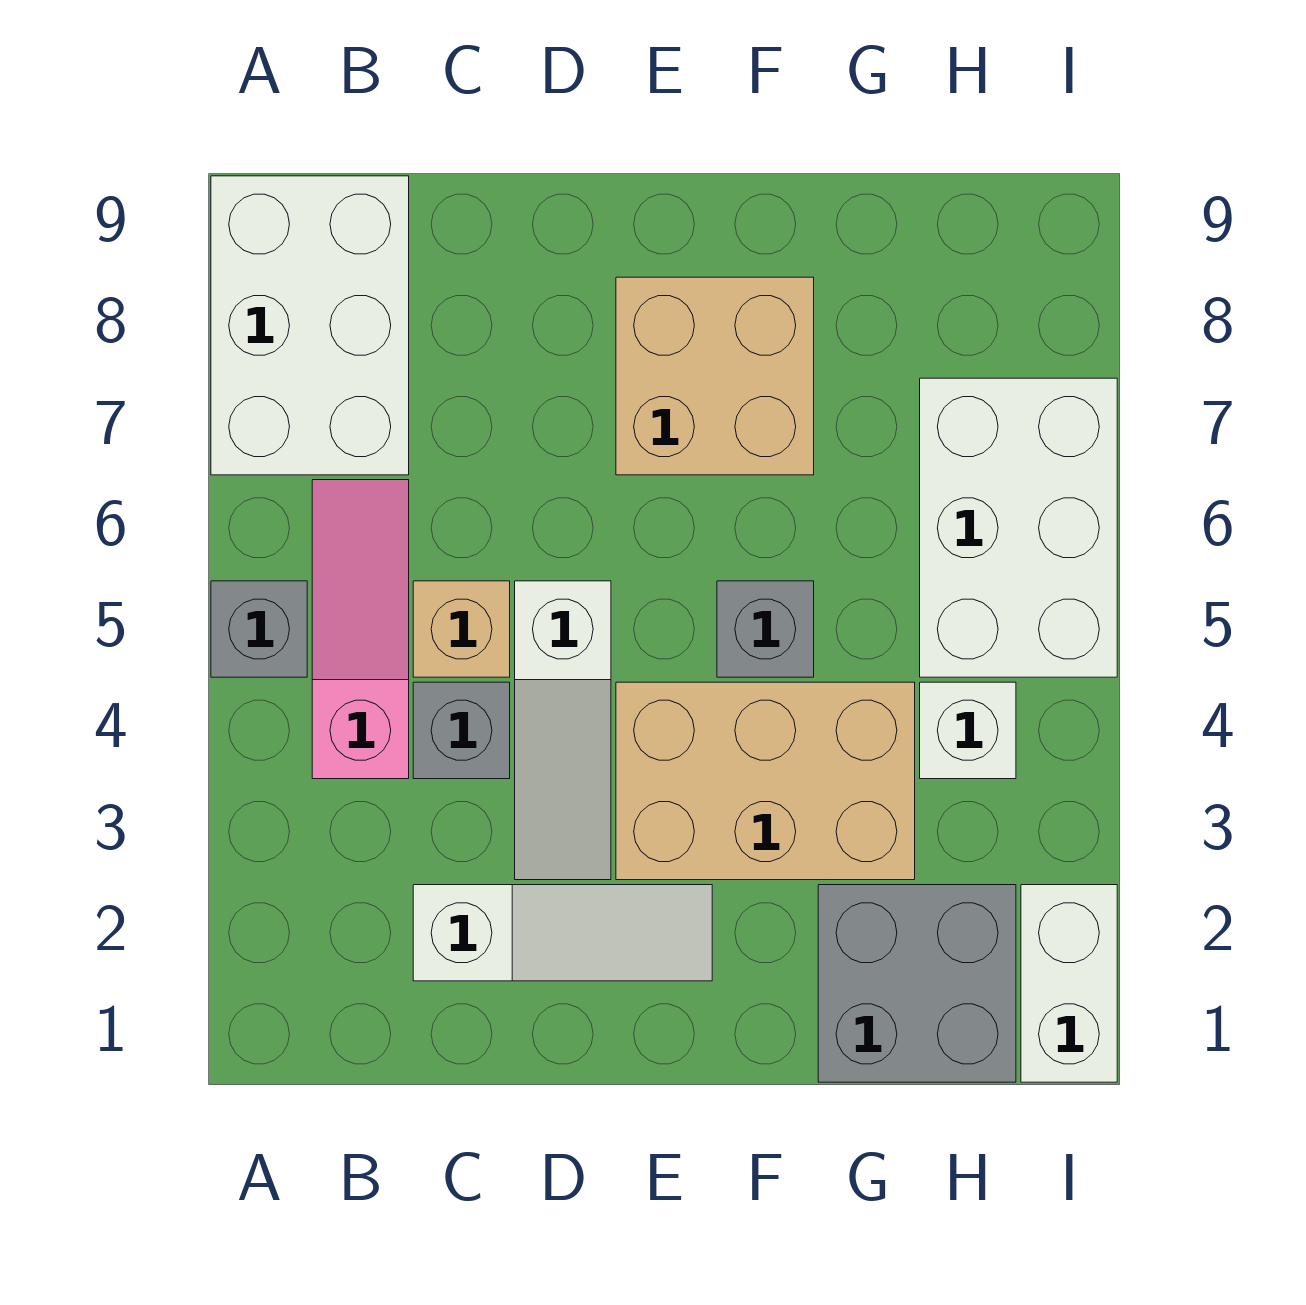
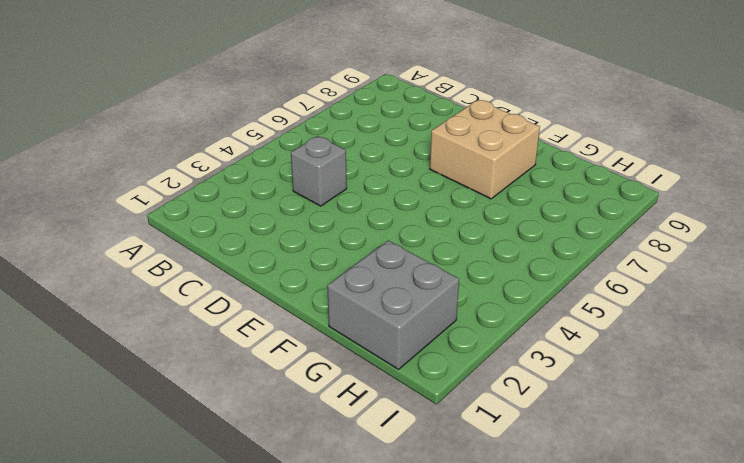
none -> grey brick A5 level 1
none -> white brick A7:B9 level 1
none -> pink slope B4:B6 level 1 top 4

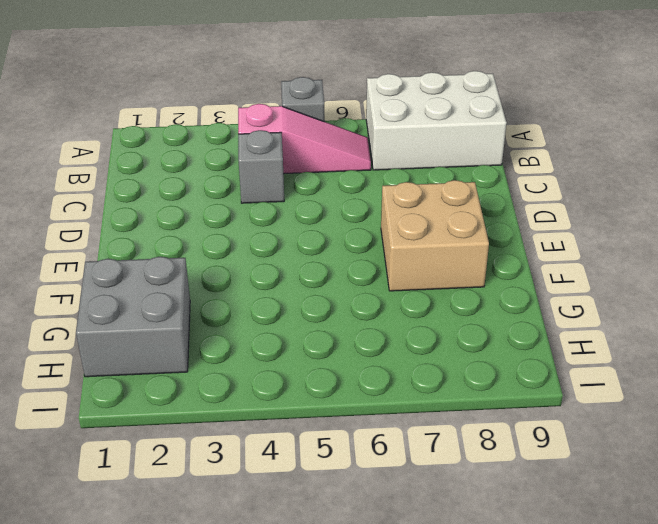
none -> white slope C2:E2 level 1 top C
none -> tan brick C5 level 1
none -> white slope D3:D5 level 1 top 5

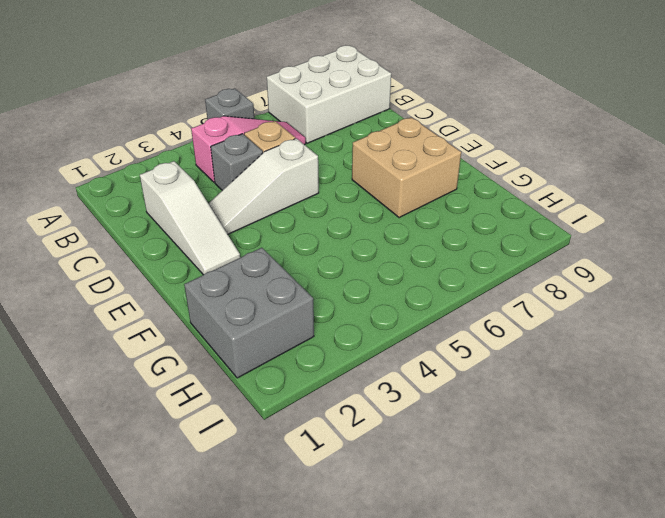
none -> tan brick E3:G4 level 1
none -> grey brick F5 level 1
none -> white brick H4 level 1

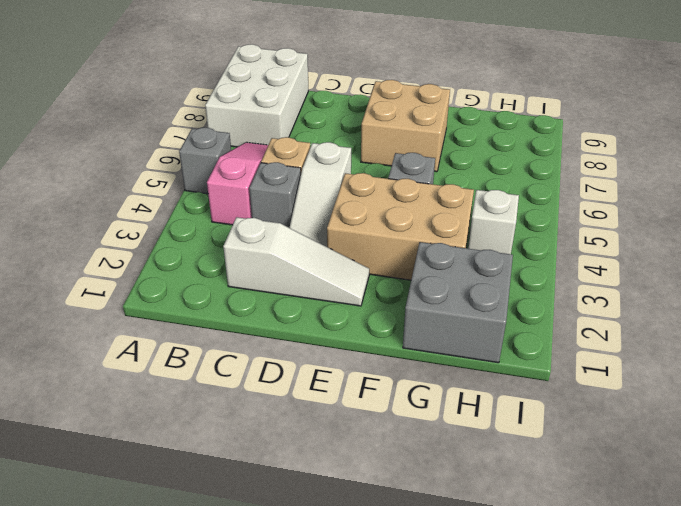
none -> white brick H5:I7 level 1
none -> white brick I1:I2 level 1

